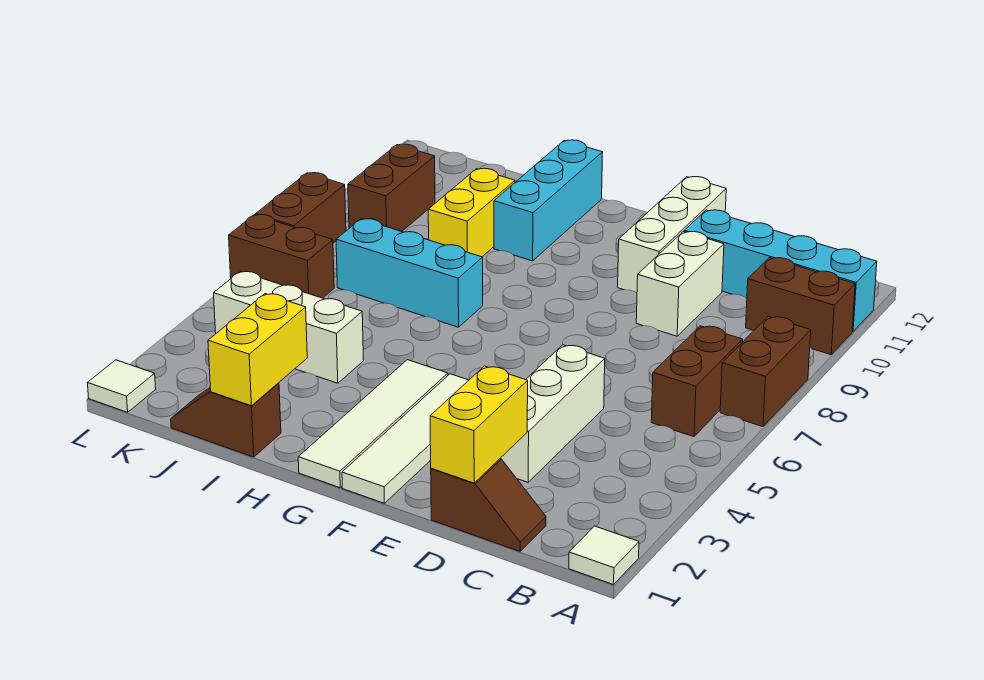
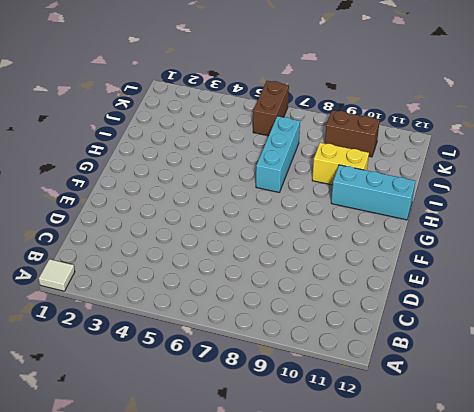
none -> brown brick A7:A8 level 1
none -> brown brick A10:B10 level 1
none -> cyan brick A11:D11 level 1

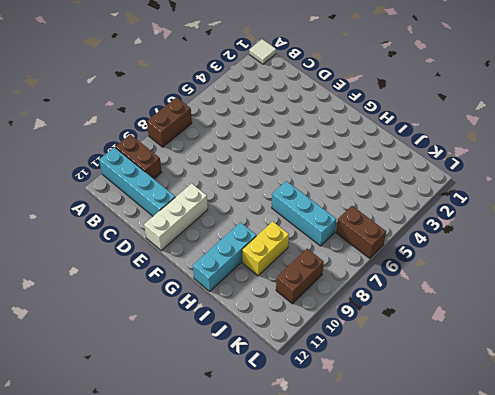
none -> brown brick B6:B7 level 1
none -> brown slope C1:D1 level 1 top D
none -> white brick D3:D5 level 1

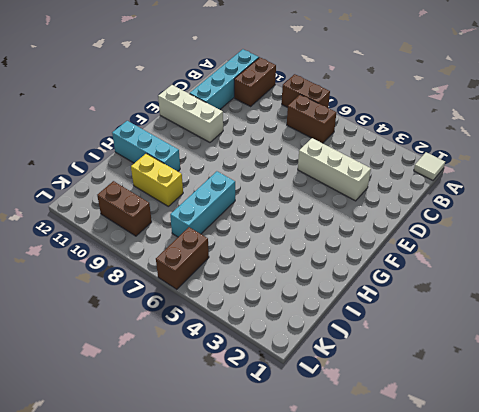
none -> brown slope C1:D1 level 1 top D
none -> white brick D9:D10 level 1
none -> white tile F1:F4 level 1

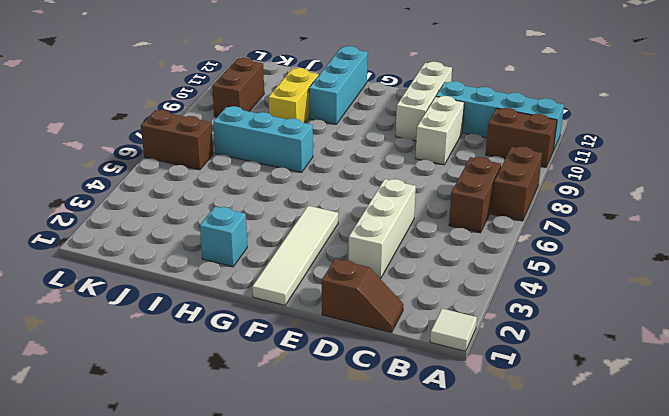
cyan brick H2 level 1 -> none
none -> white tile G1:G4 level 1
none -> brown slope I1:J1 level 1 top I
none -> white brick I4:K4 level 1

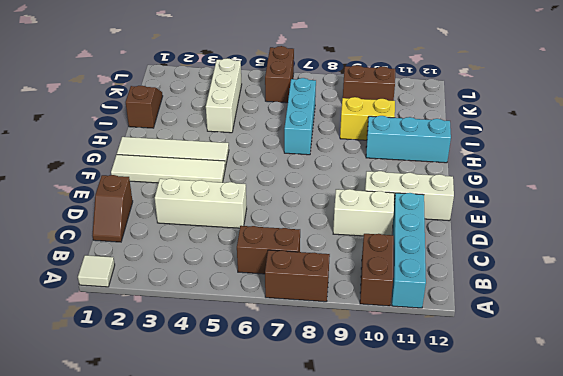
none -> white tile L1 level 1
none -> brown brick L7:L8 level 1
none -> yellow brick D1:D2 level 2

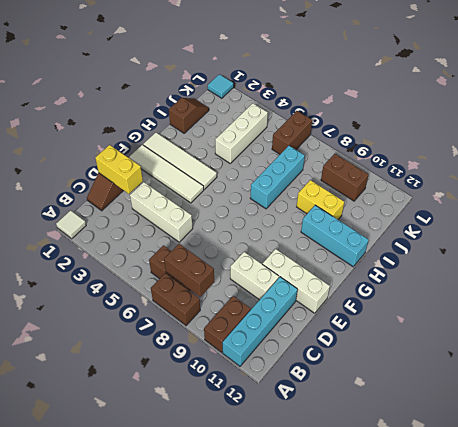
brown brick B7:B8 level 2 -> brown brick L7:L8 level 1
cyan tile L1 level 1 -> white tile L1 level 1
none -> yellow brick I1:I2 level 2

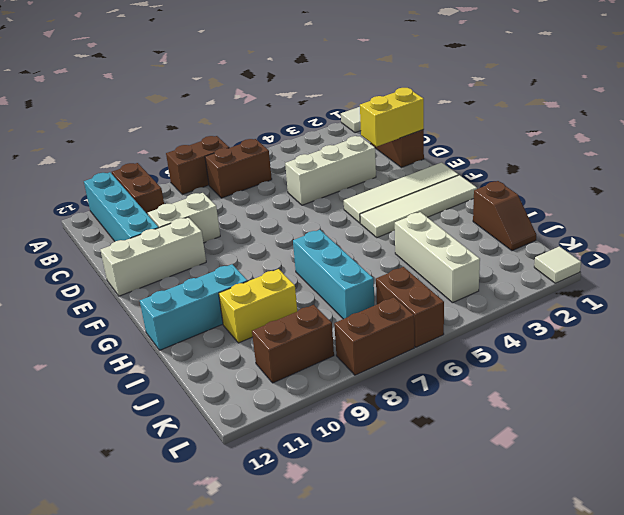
none -> yellow brick I1:I2 level 2

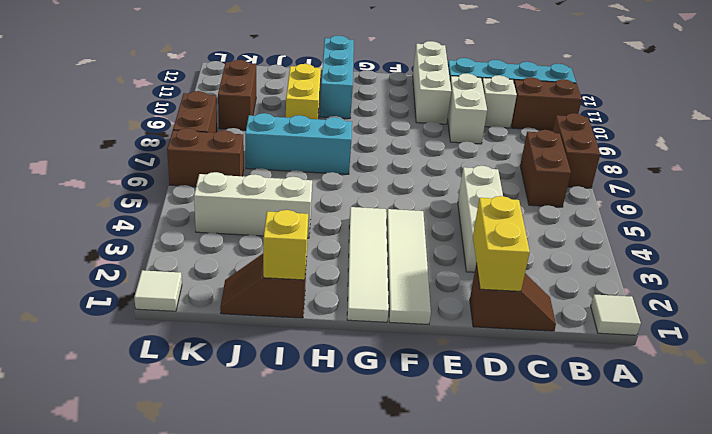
white brick C10 level 1 -> none
yellow brick I1 level 2 -> yellow brick I1:I2 level 2

